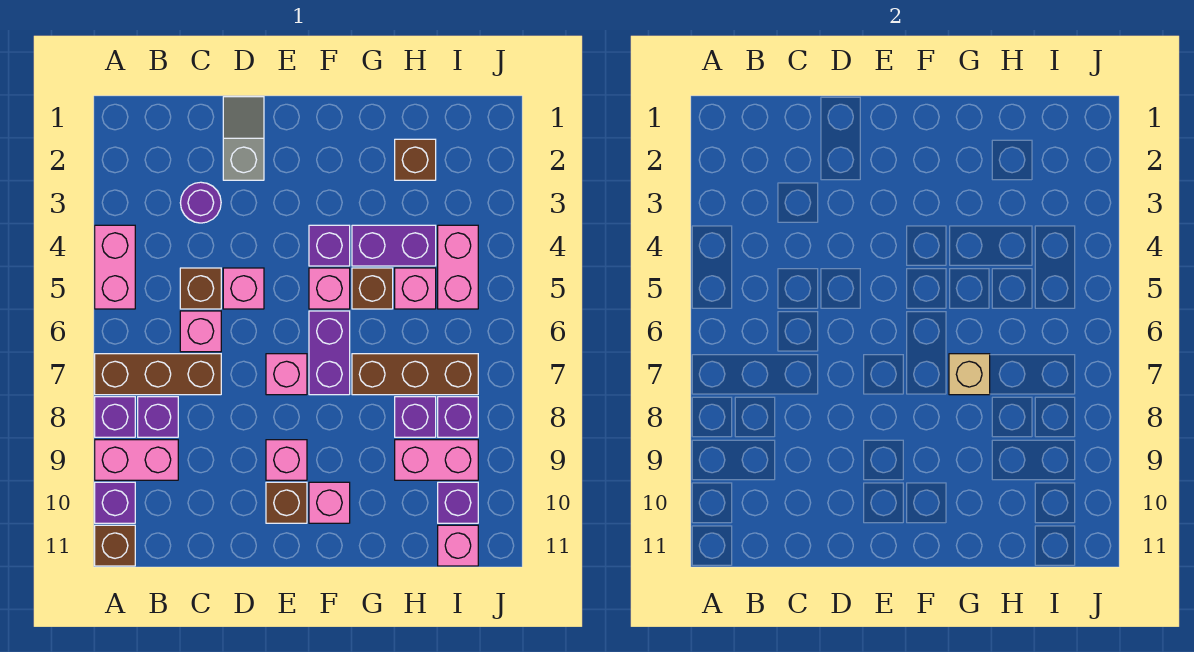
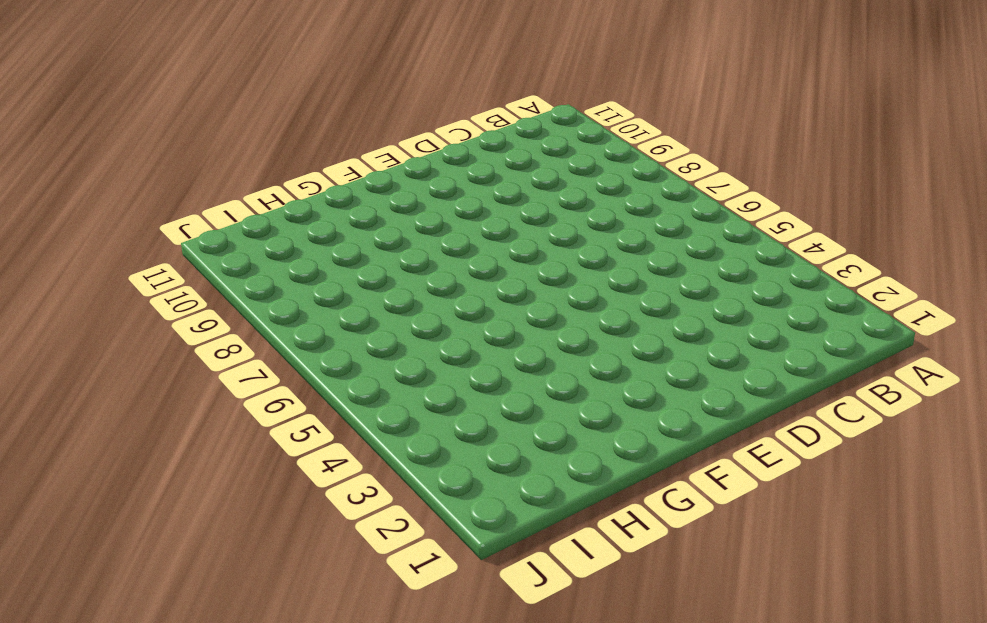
none -> pink brick A4:A5 level 1
none -> brown brick A7:C7 level 1
none -> purple brick A8 level 1
none -> pink brick A9:B9 level 1

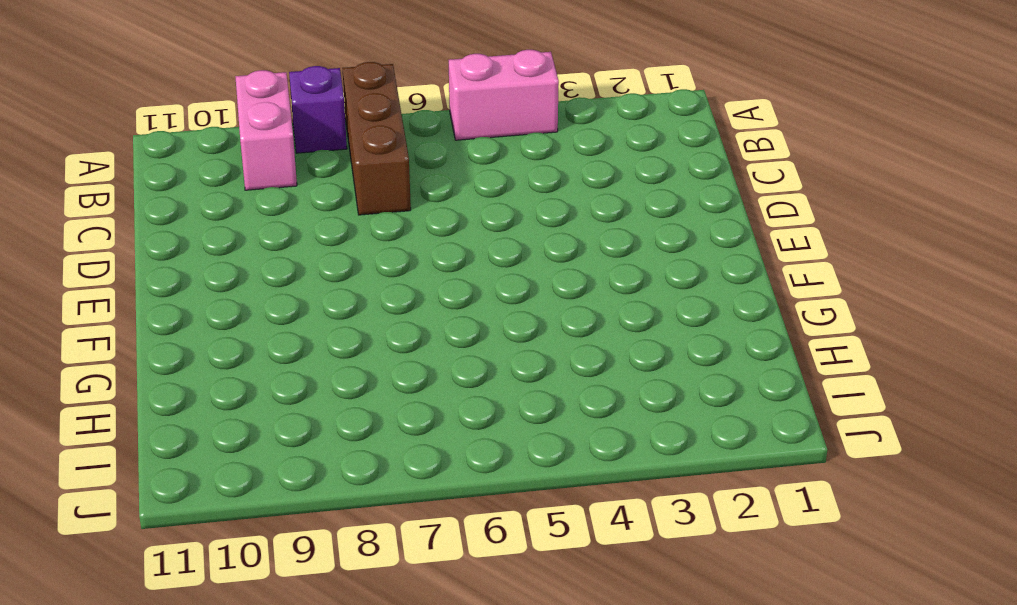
none -> purple brick A10 level 1
none -> brown brick A11 level 1
none -> purple brick B8 level 1
none -> purple round brick C3 level 1

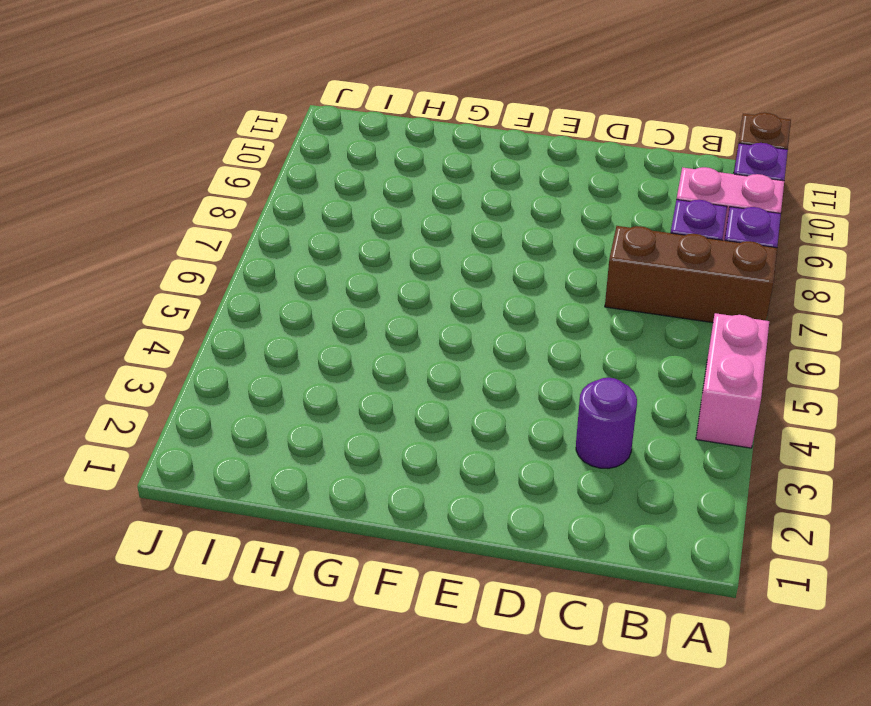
none -> brown brick C5 level 1
none -> pink brick C6 level 1
none -> grey slope D1:D2 level 1 top 2
none -> pink brick D5 level 1

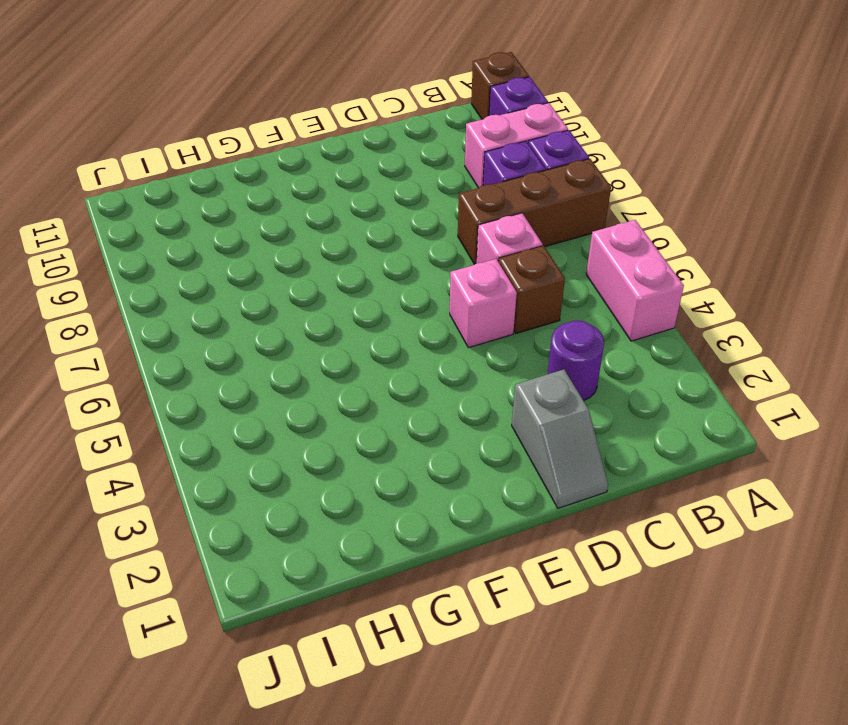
none -> pink brick E7 level 1
none -> pink brick E9 level 1
none -> brown brick E10 level 1
none -> purple brick F4 level 1

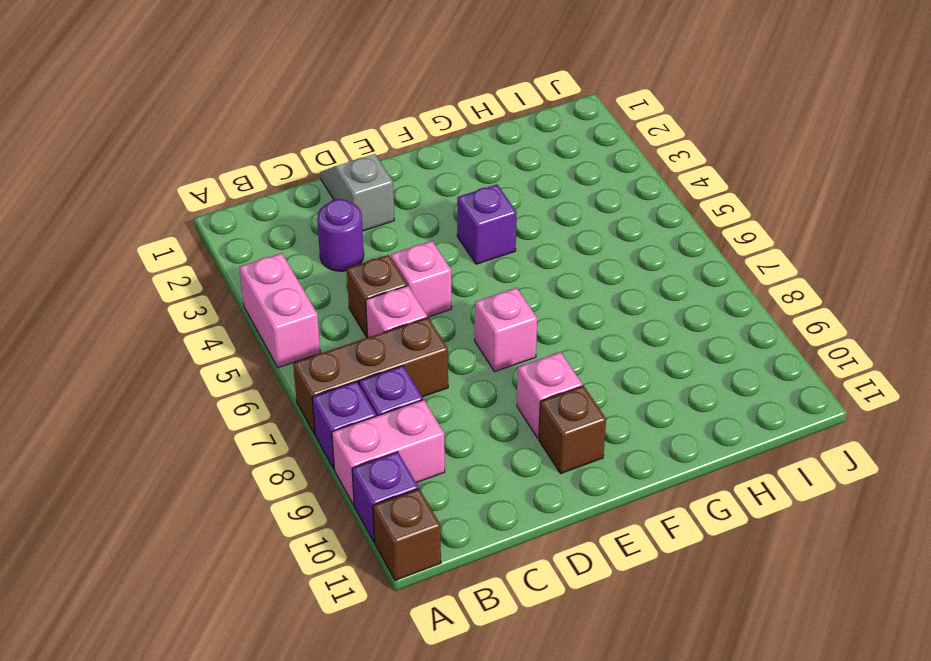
none -> pink brick F5 level 1
none -> purple brick F6:F7 level 1
none -> pink brick F10 level 1
none -> purple brick G4:H4 level 1

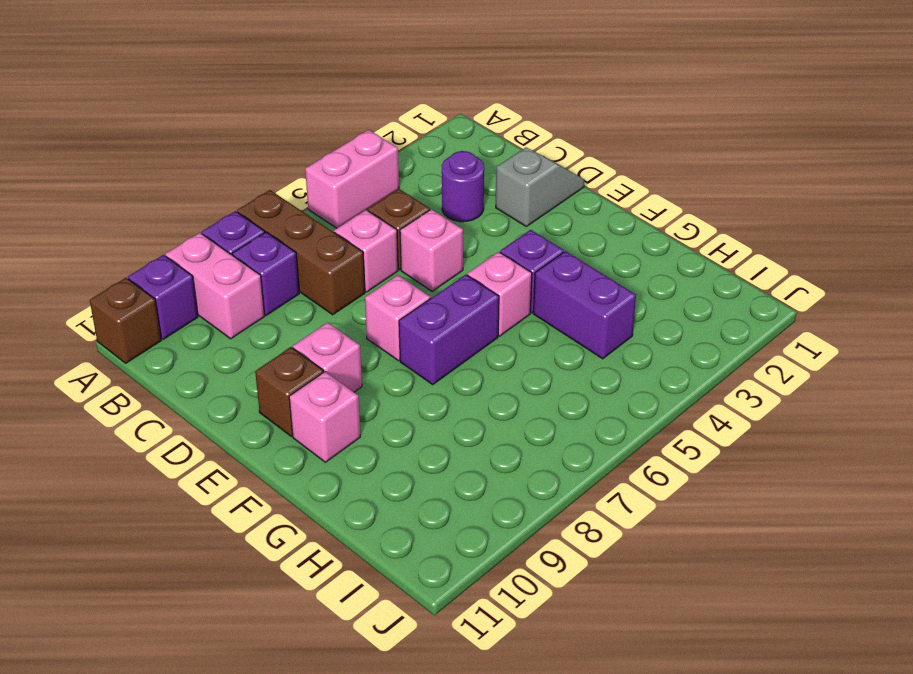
none -> brown brick G5 level 1
none -> brown brick G7:I7 level 1
none -> brown brick H2 level 1
none -> pink brick H5 level 1

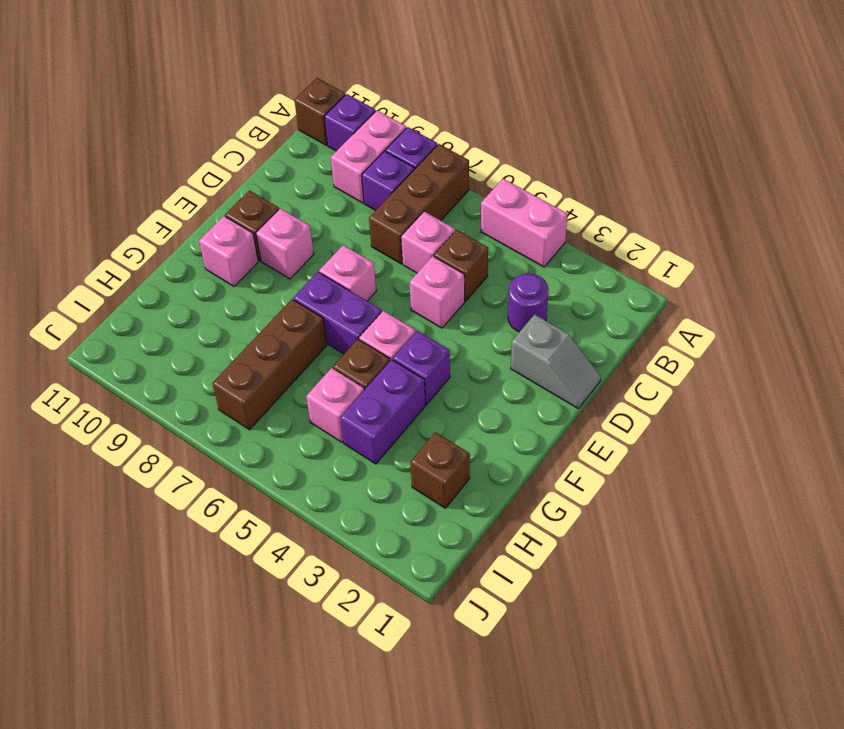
none -> purple brick H8 level 1
none -> pink brick H9:I9 level 1
none -> pink brick I4:I5 level 1
none -> purple brick I8 level 1

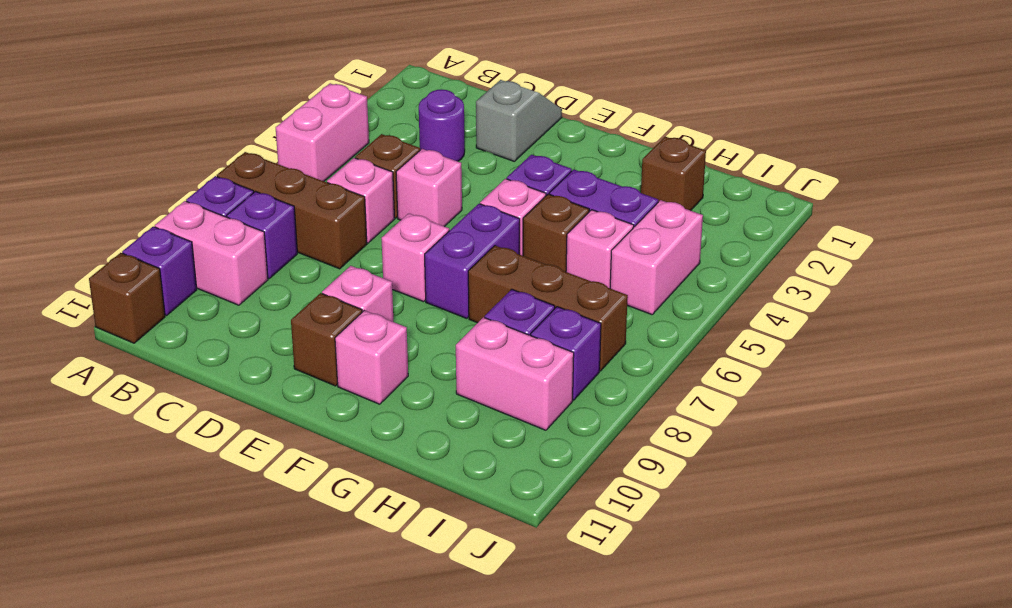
none -> purple brick I10 level 1
none -> pink brick I11 level 1
none -> tan brick G7 level 2

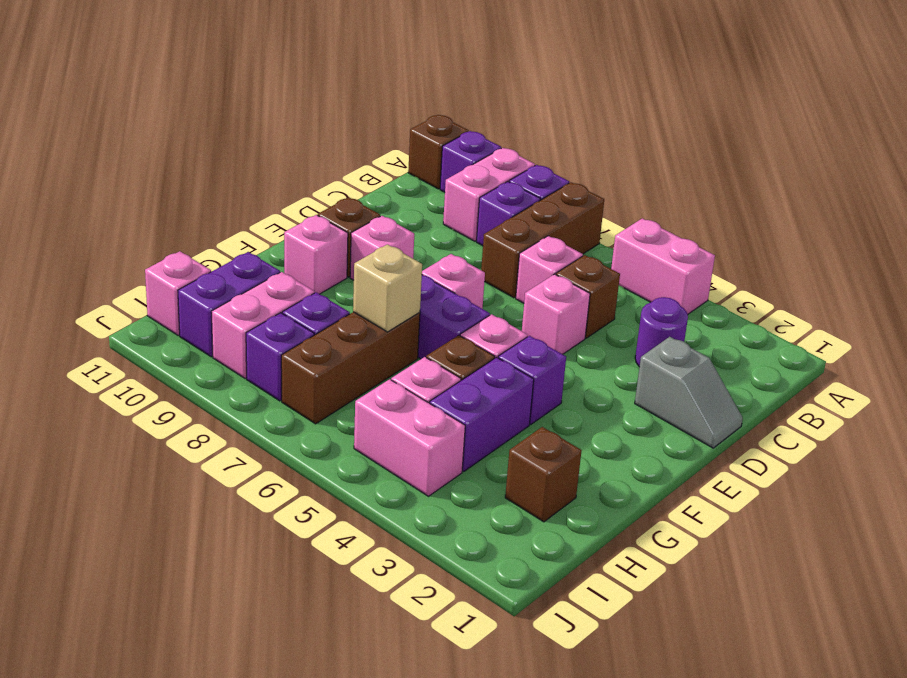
purple brick H10:I10 level 1 -> purple brick I10 level 1

